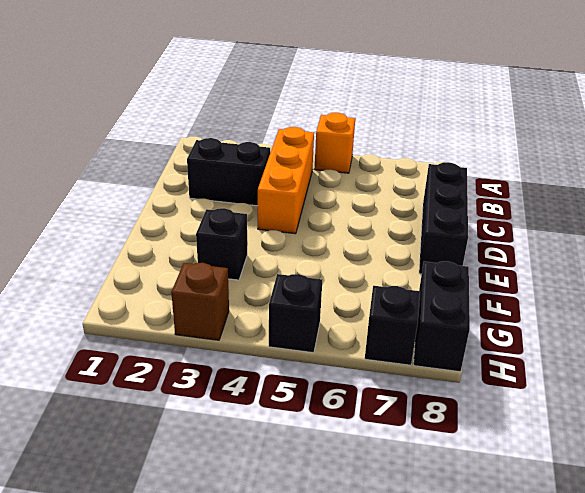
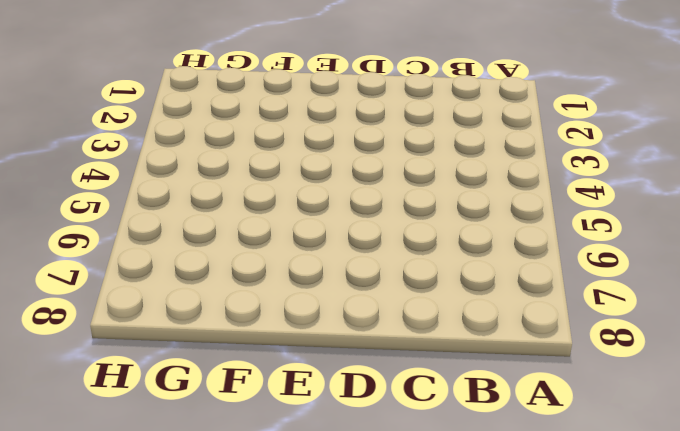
none -> orange brick A5 level 1
none -> orange brick B4:D4 level 1

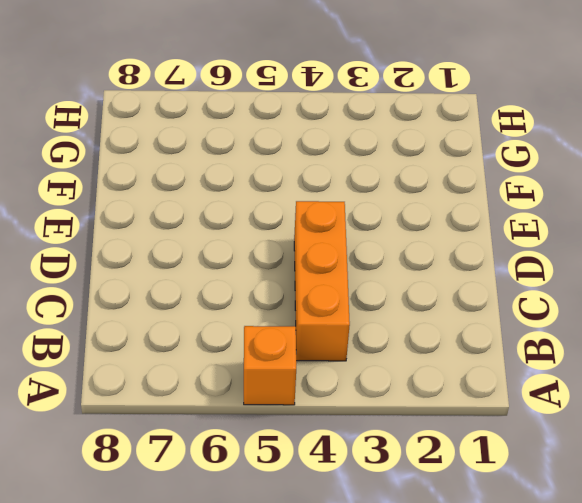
none -> black brick C2:C3 level 1
none -> black brick C8:E8 level 1

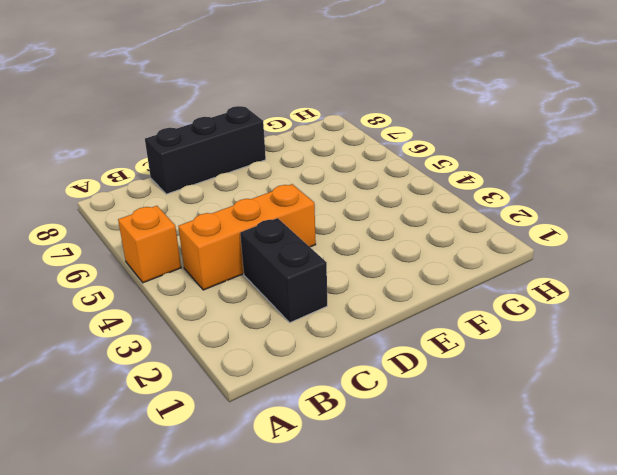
none -> black brick F3 level 1
none -> black brick G8:H8 level 1

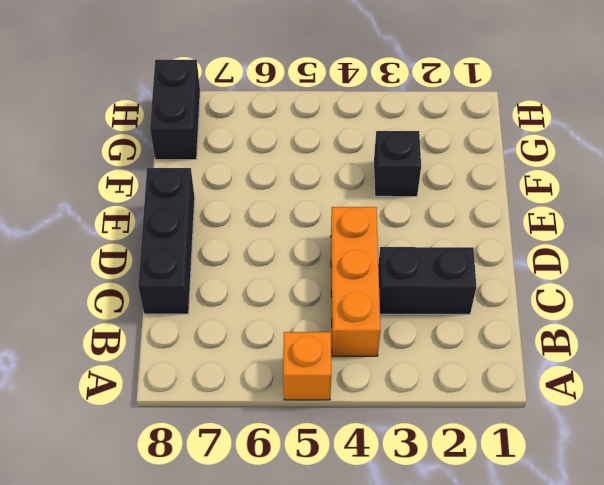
none -> brown brick H3 level 1
none -> black brick H5 level 1

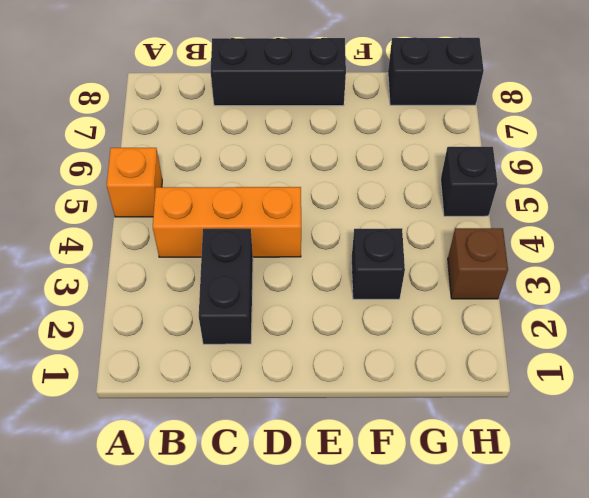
none -> black brick H7 level 1

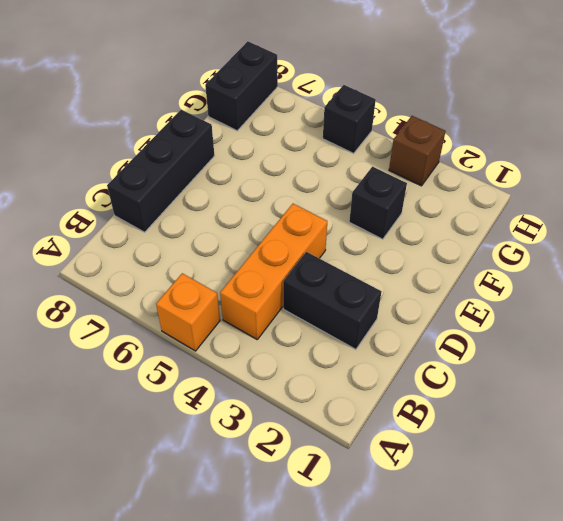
none -> black brick H7 level 1

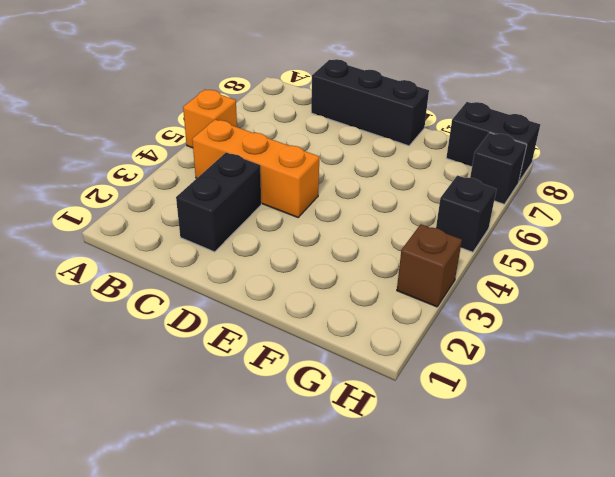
none -> black brick F3 level 1

